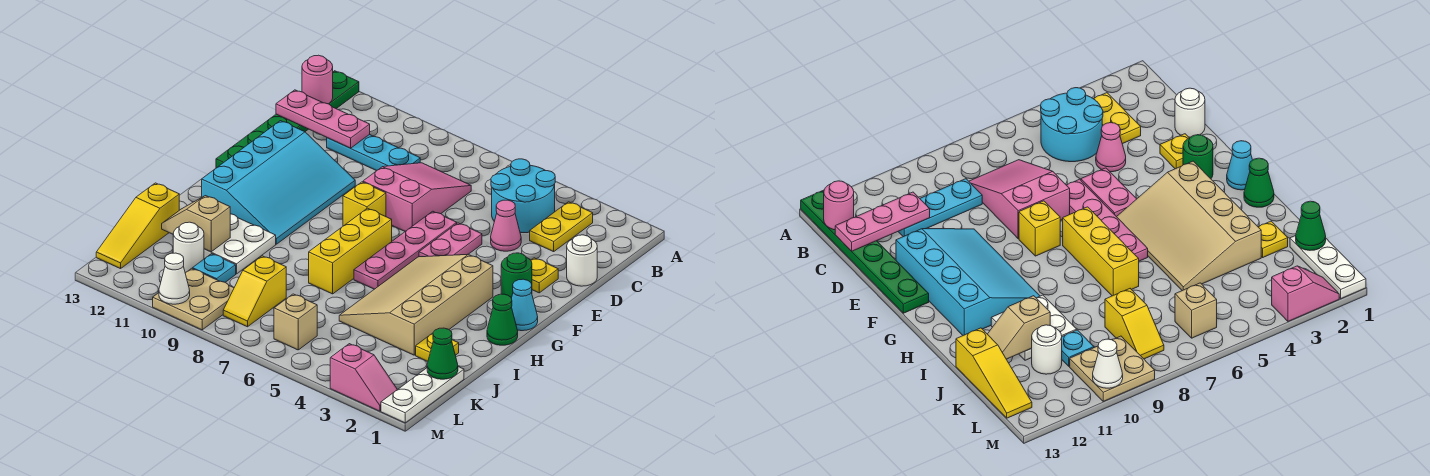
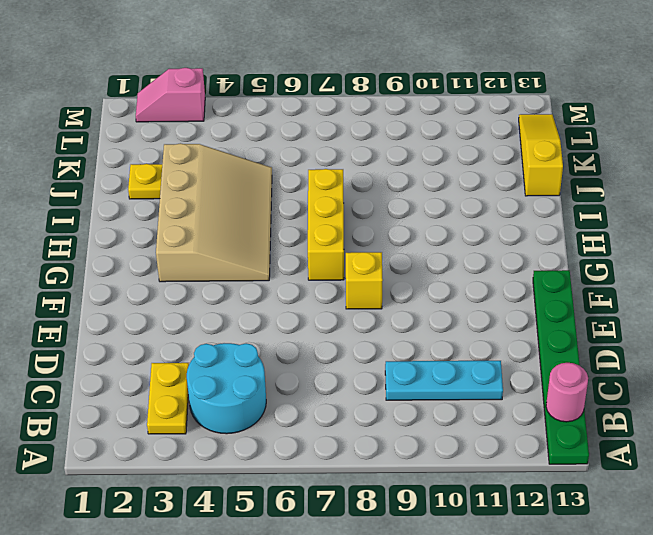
none -> pink slope C7:E8 level 1 top E
none -> white round brick D1 level 1
none -> pink cone D4 level 1
none -> yellow plate E2 level 1

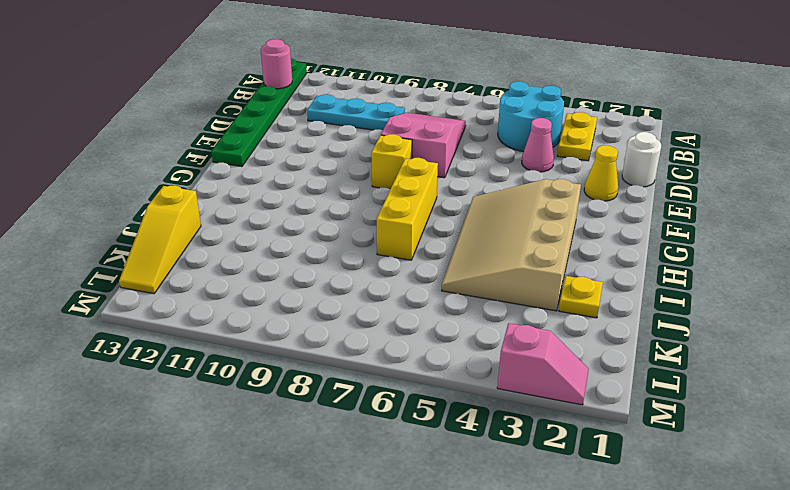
yellow cone E2 level 1 -> yellow plate E2 level 1
none -> pink plate E5:F5 level 1
none -> pink plate E6:H6 level 1
none -> cyan slope E10:H12 level 1 top 12
none -> green round brick F2 level 1

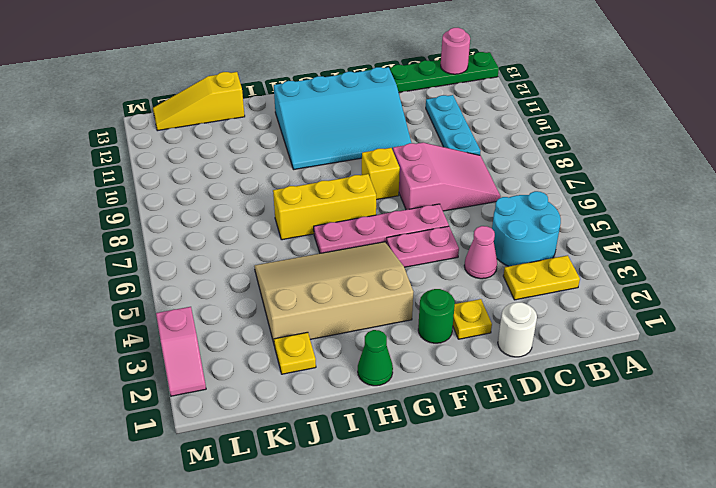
none -> cyan cone G1 level 1
none -> white plate I10:J11 level 1
none -> white plate K1:M1 level 1
none -> yellow slope K8:L8 level 1 top K

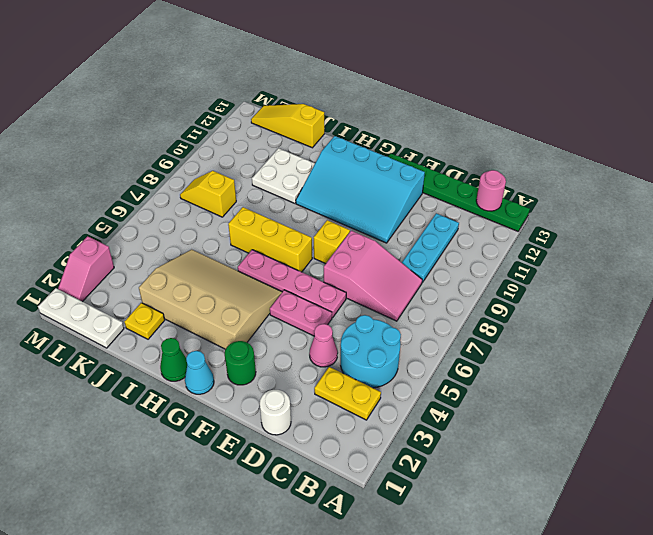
none -> yellow plate E2 level 1
none -> cyan plate K10 level 1
none -> white round brick K11 level 1
none -> tan brick L6 level 1

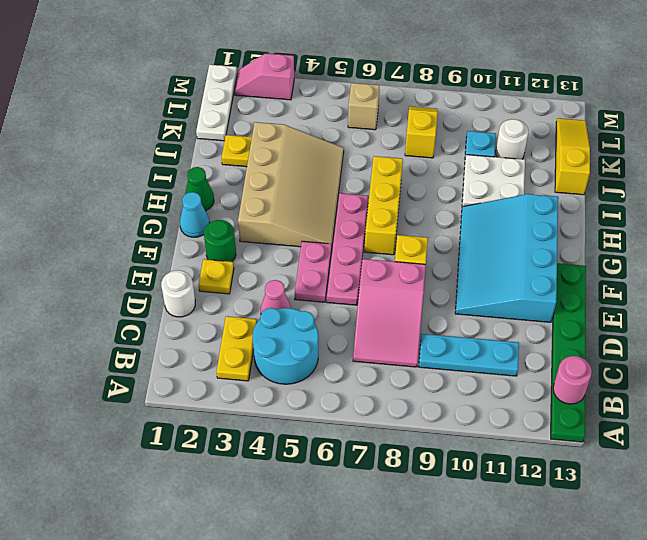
none -> tan plate L9:M10 level 1
none -> pink plate C11:C13 level 2
none -> tan slope J11:J12 level 2 top 11
none -> green cone K1 level 2

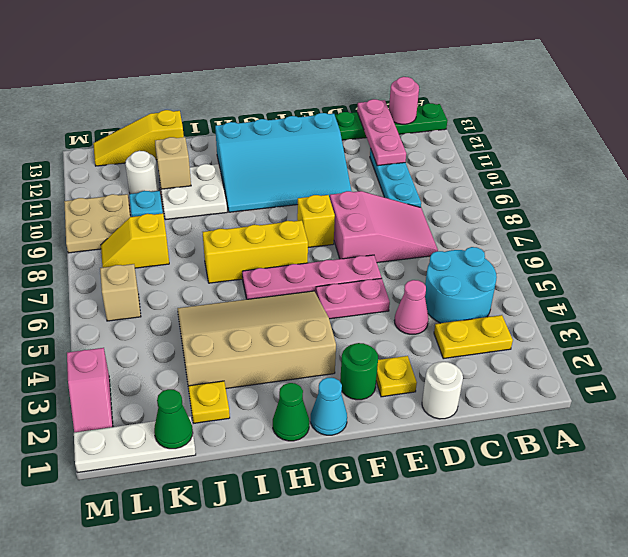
none -> white cone M10 level 2

